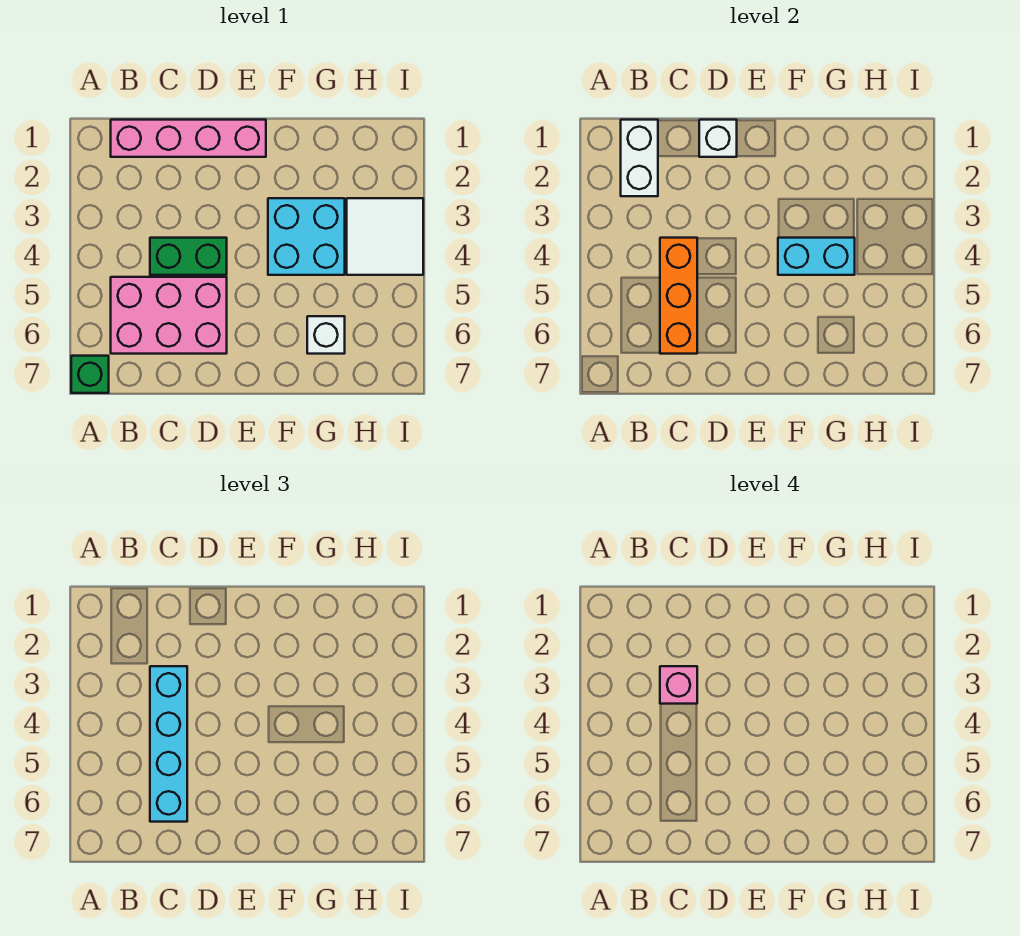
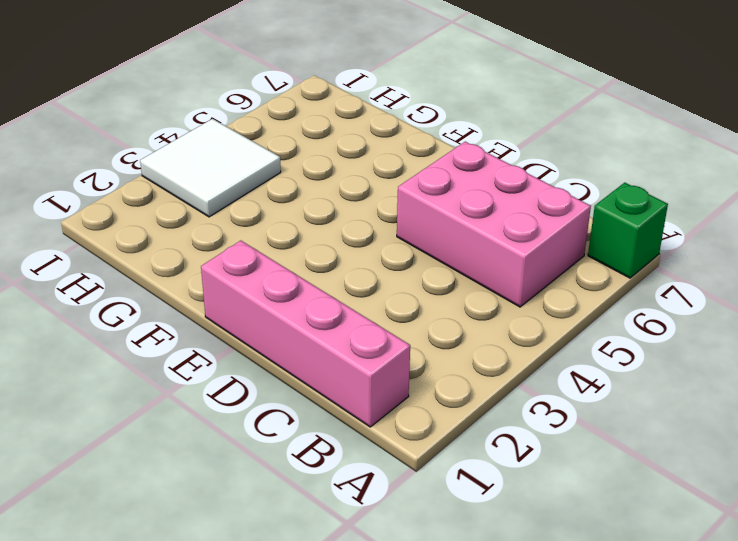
none -> green brick C4:D4 level 1
none -> cyan brick F3:G4 level 1
none -> white brick G6 level 1

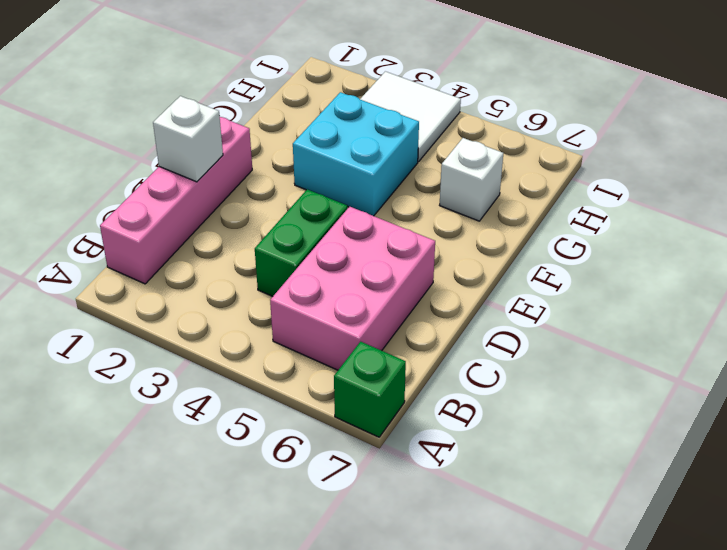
none -> white brick B1:B2 level 2
none -> orange brick C4:C6 level 2
none -> cyan brick F4:G4 level 2

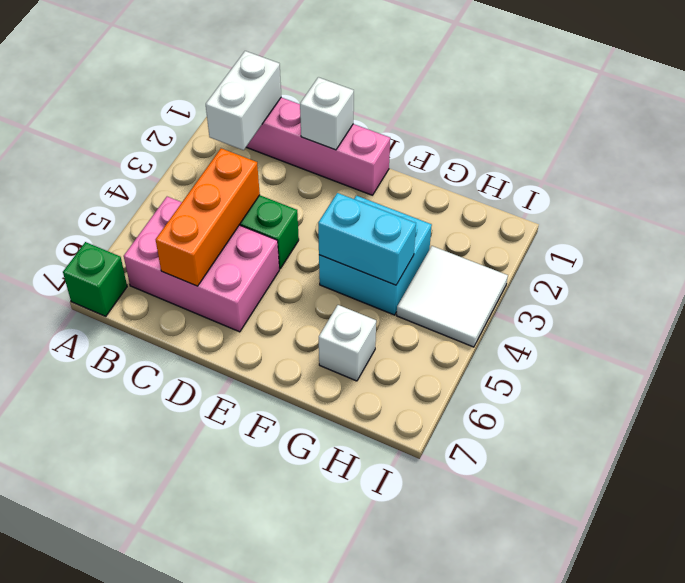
none -> cyan brick C3:C6 level 3
none -> pink brick C3 level 4

